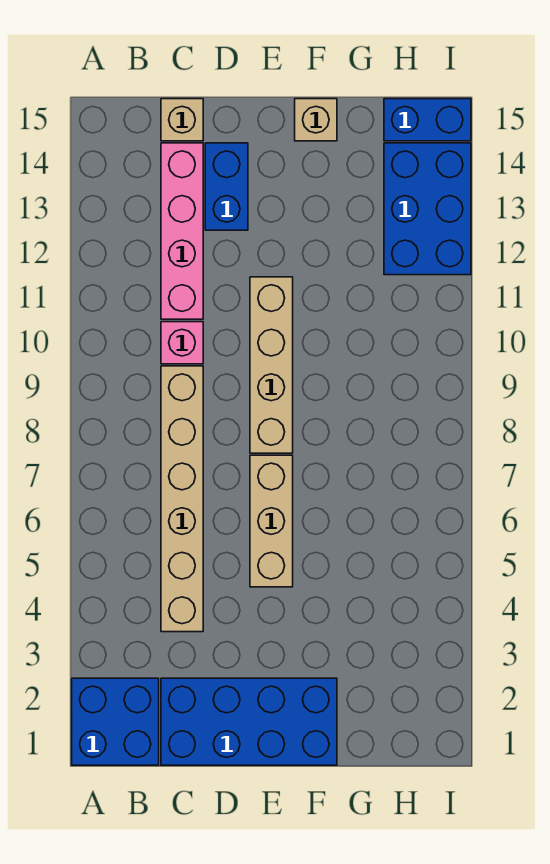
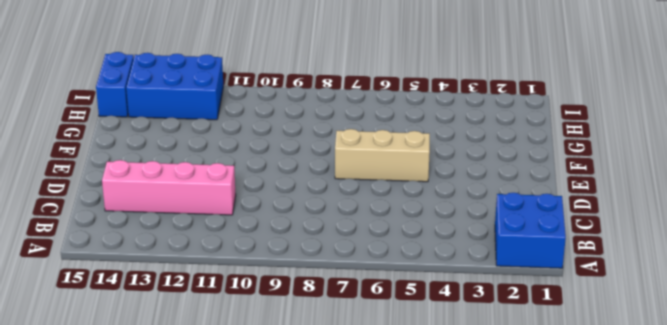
none -> blue brick C1:F2 level 1
none -> tan brick C4:C9 level 1
none -> pink brick C10 level 1

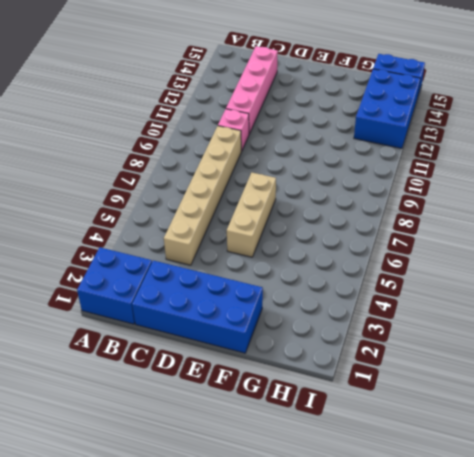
none -> tan brick C15 level 1
none -> blue brick D13:D14 level 1
none -> tan brick E8:E11 level 1

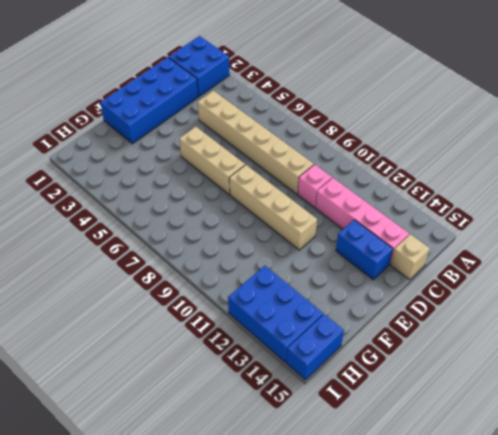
none -> tan brick F15 level 1

